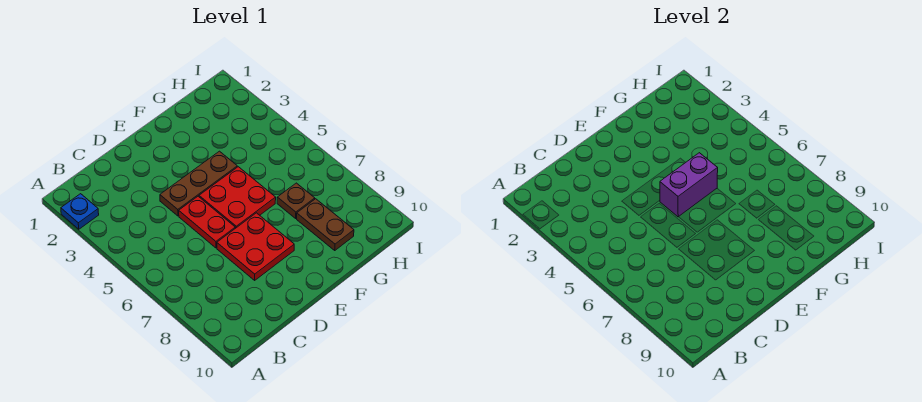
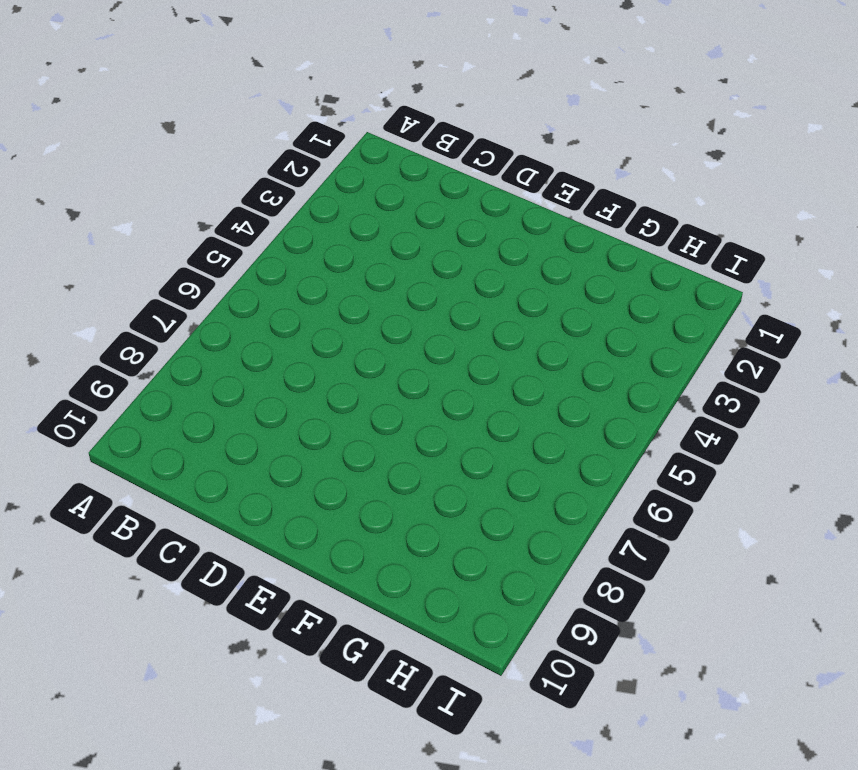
none -> blue plate A2 level 1
none -> brown plate D4:F4 level 1

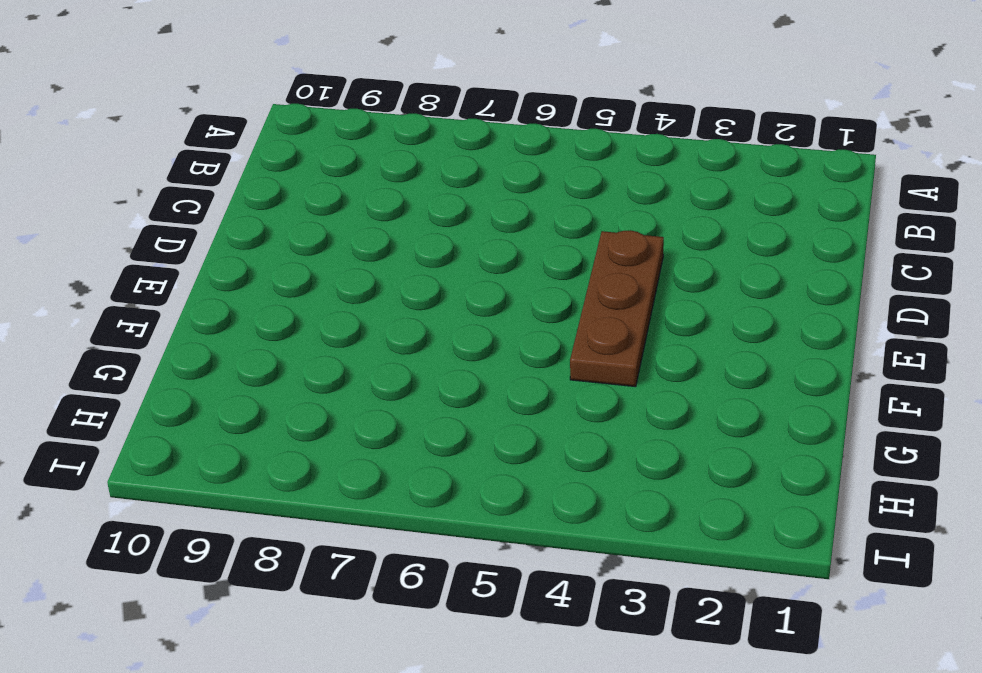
none -> blue plate A2 level 1
none -> red plate D5:D6 level 1

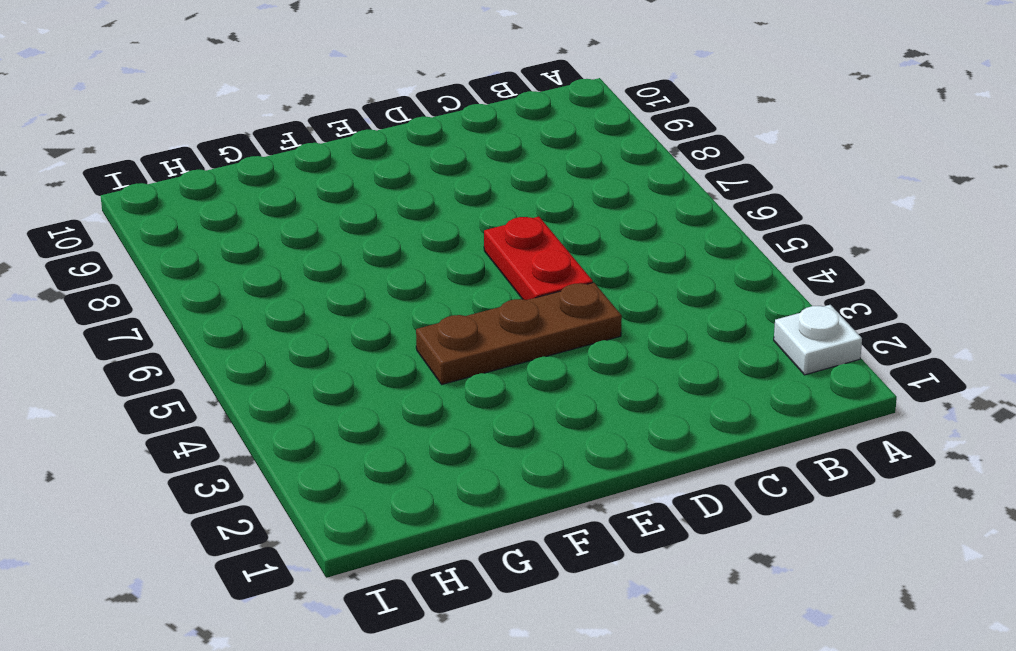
white plate A2 level 1 -> blue plate A2 level 1
none -> red plate D7:E8 level 1
none -> red plate E5:F6 level 1

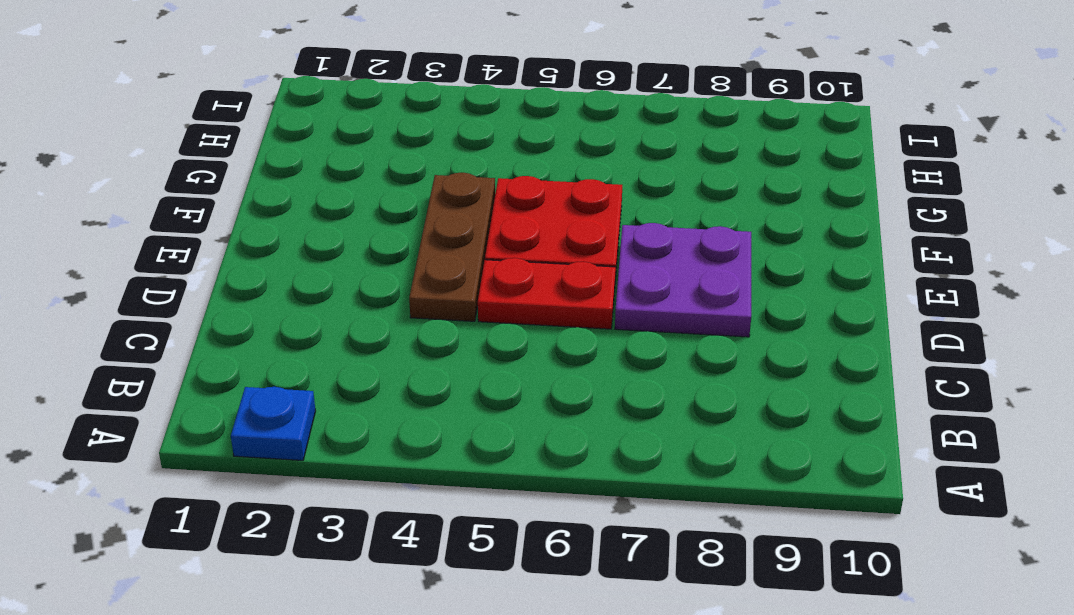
purple plate D7:E8 level 1 -> red plate D7:E8 level 1
none -> brown plate G7 level 1
none -> brown plate G8:G9 level 1

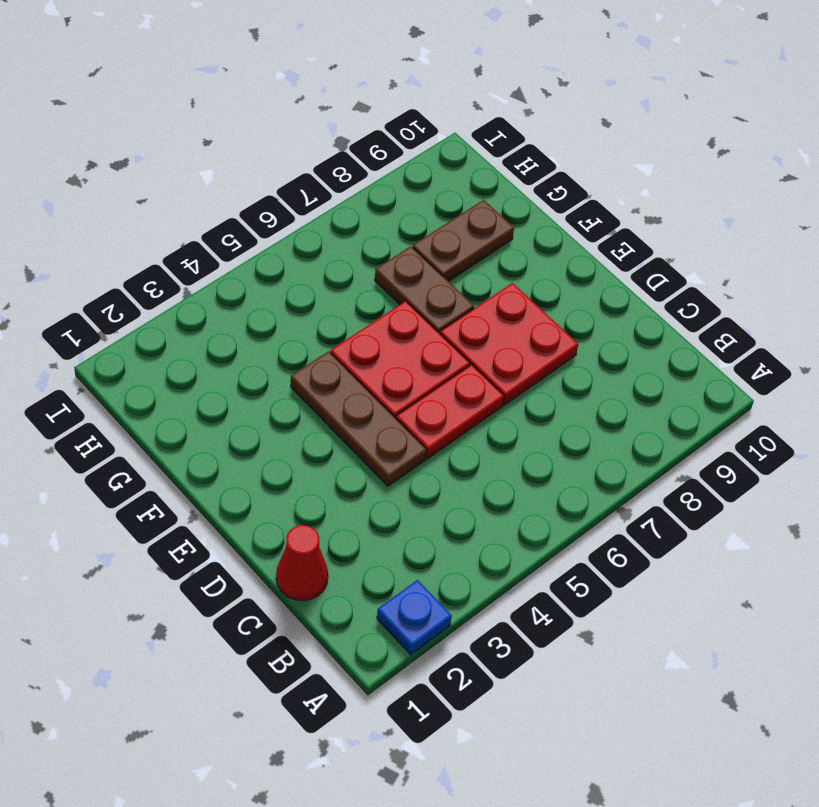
red cone C1 level 1 -> none
brown plate F7:G7 level 1 -> brown plate G7 level 1
none -> purple brick E5:F5 level 2

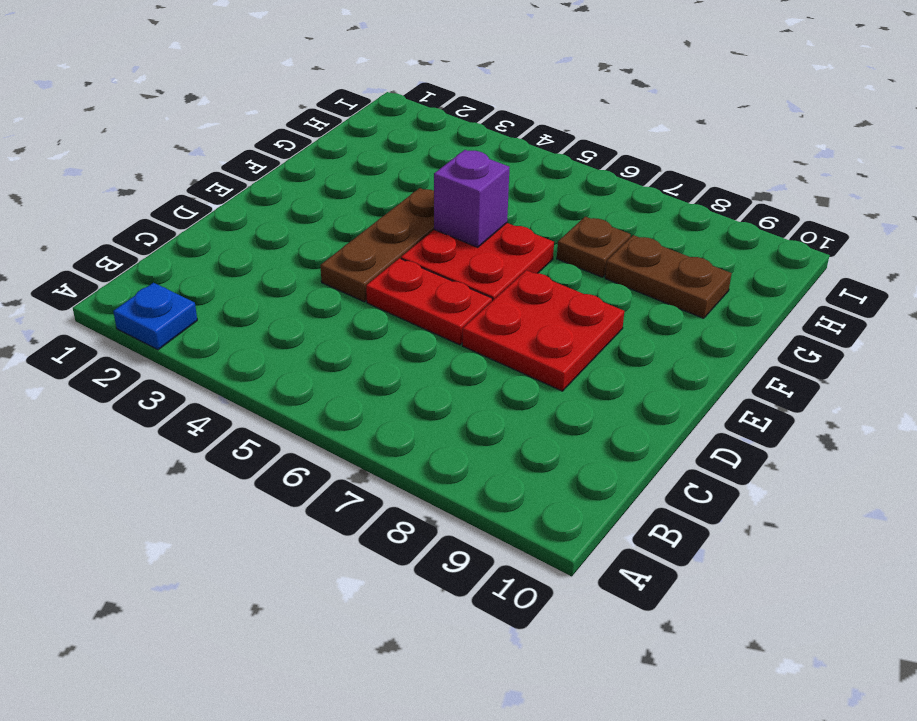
purple brick F5 level 2 -> purple brick E5:F5 level 2

